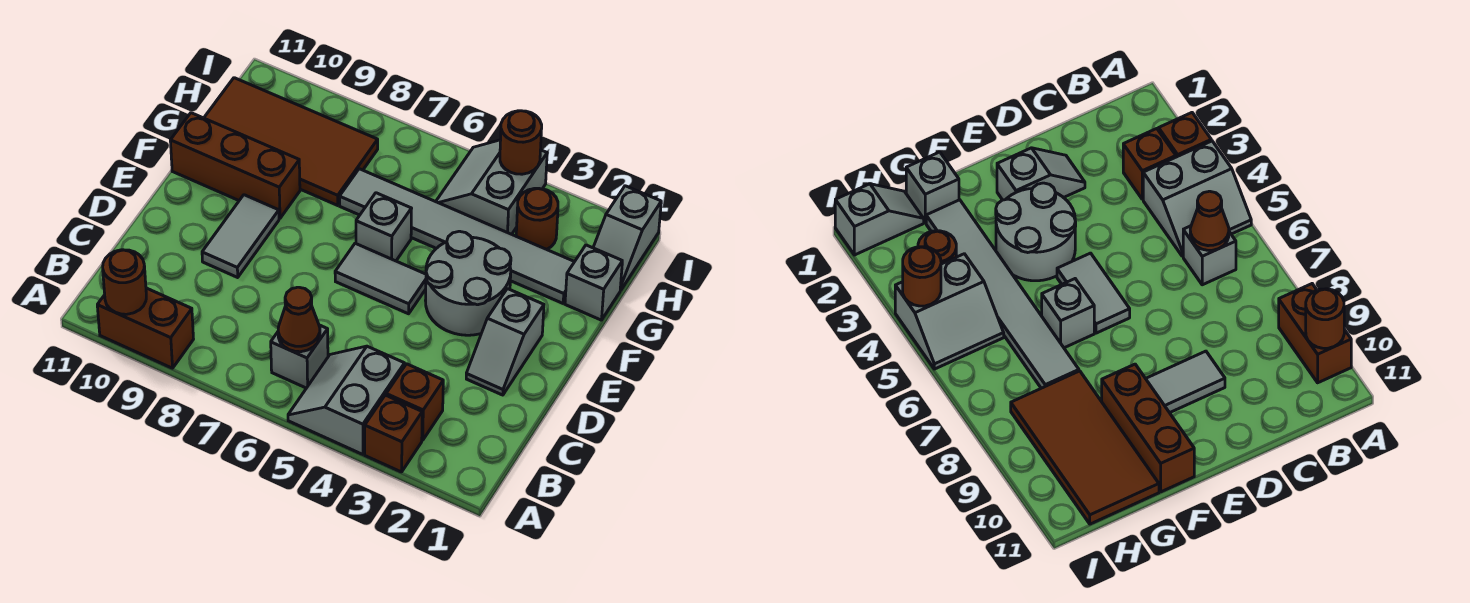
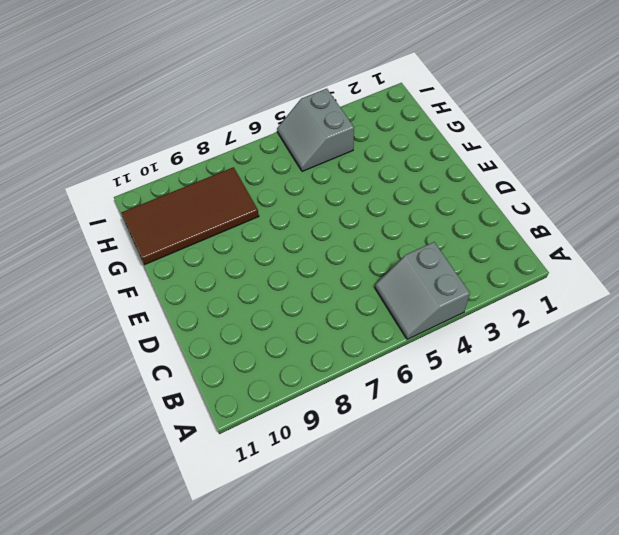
none -> brown brick A3 level 1
none -> brown brick A9:A10 level 1
none -> brown brick B3 level 1

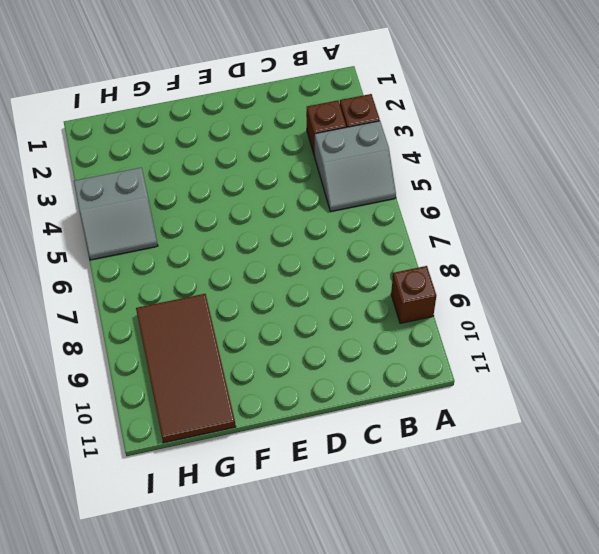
brown brick A9 level 1 -> brown brick A9:A10 level 1
none -> grey brick B6 level 1
none -> grey slope D2:E2 level 1 top E
none -> grey tile D9:E9 level 1

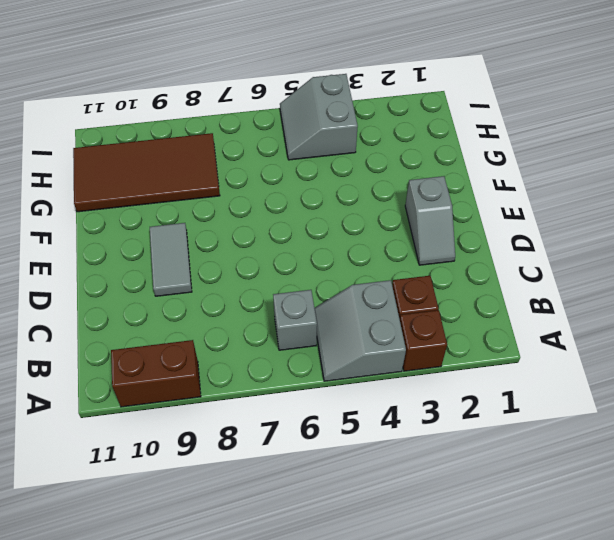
none -> grey round brick E3:F4 level 1
none -> grey tile E5:E6 level 1
none -> grey brick F6 level 1

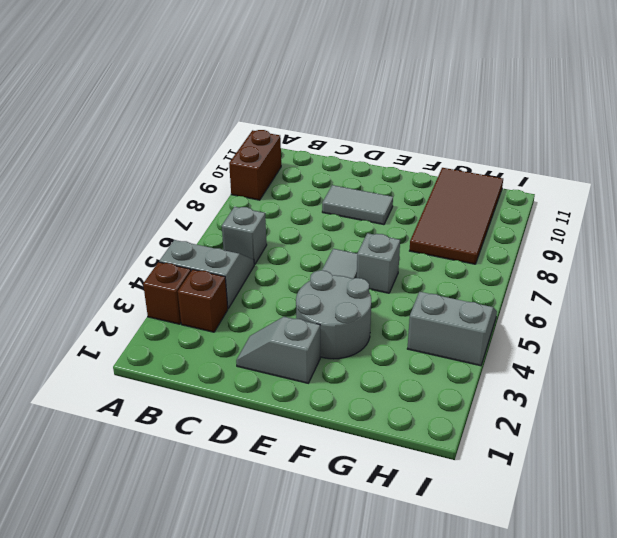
none -> brown brick F9:F11 level 1
none -> grey brick G1 level 1
none -> grey tile G2:G7 level 1

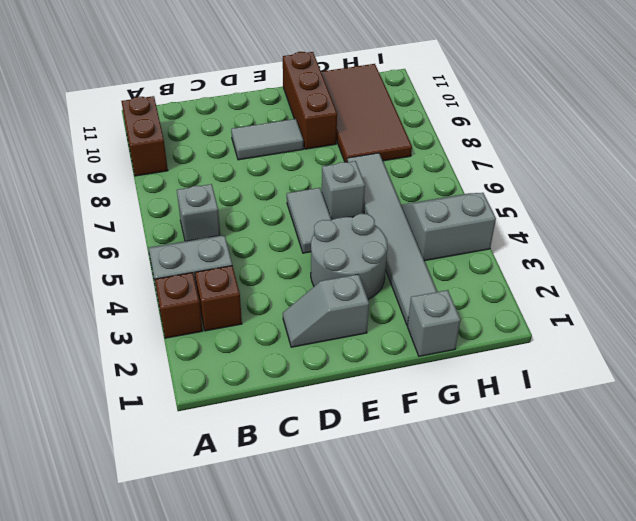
none -> grey slope H1:I1 level 1 top I
none -> brown round brick H3 level 1
none -> brown round brick A10 level 2

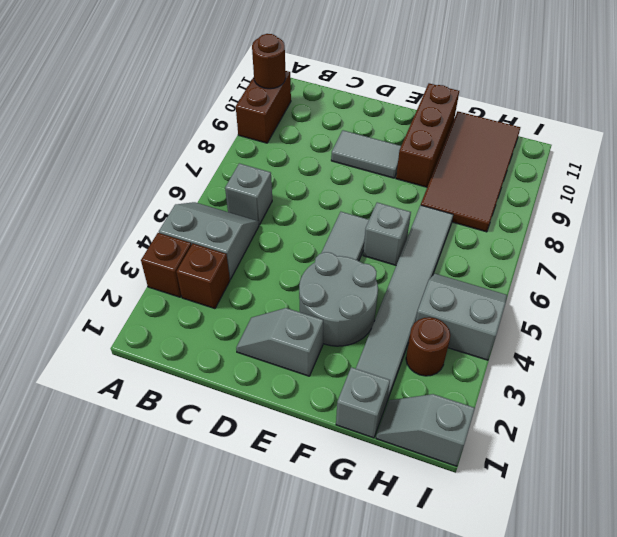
none -> brown cone B6 level 2
none -> brown round brick I4 level 2

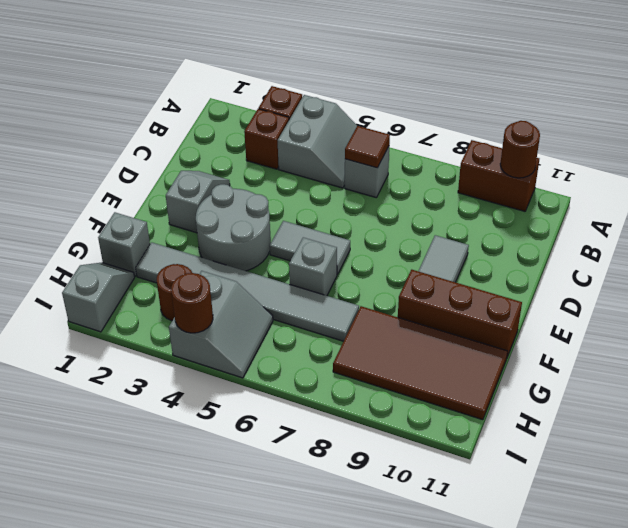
brown tile B6 level 2 -> brown cone B6 level 2

